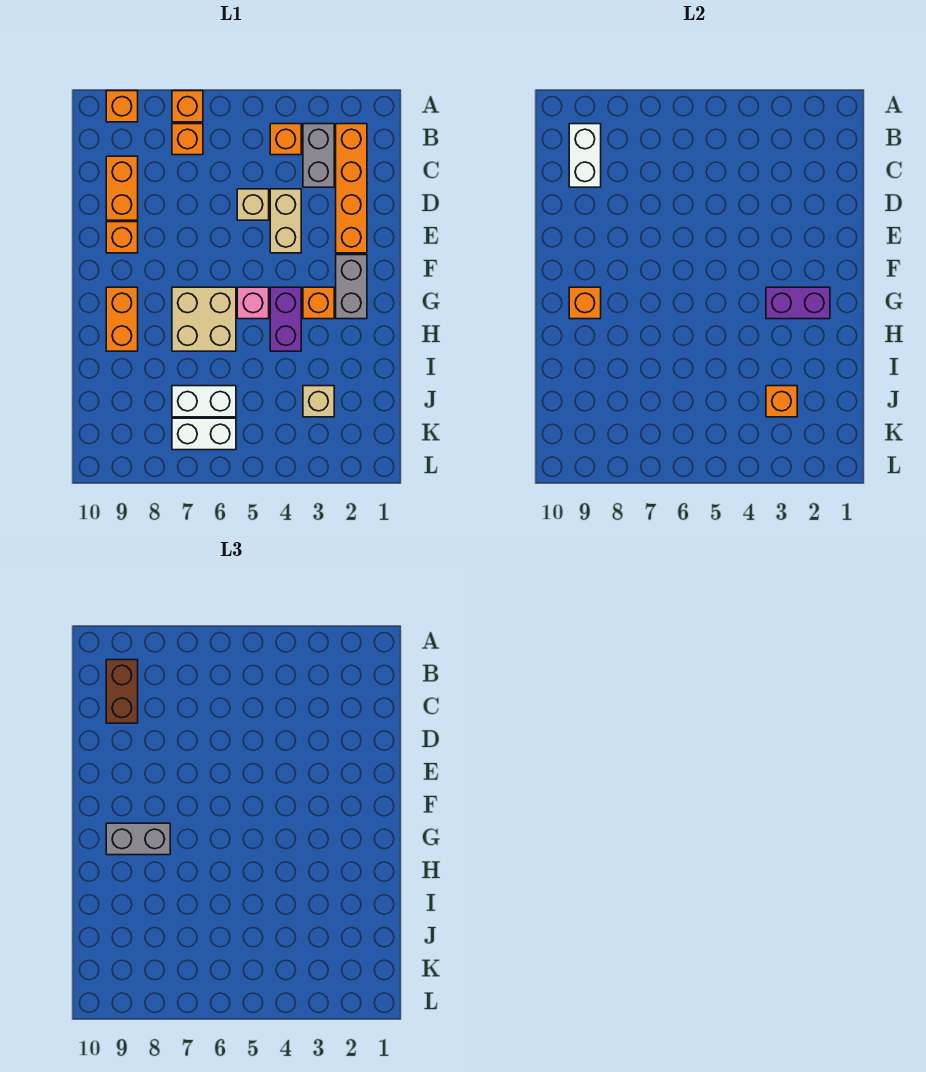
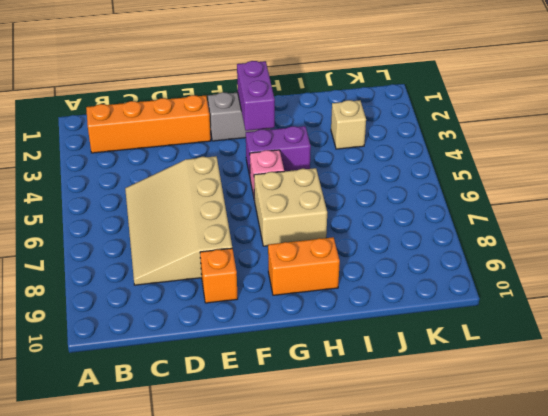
tan slope C5:E8 level 1 top E -> tan brick D5 level 1
none -> orange brick A7 level 1
none -> orange brick A9 level 1
none -> grey brick B3:C3 level 1

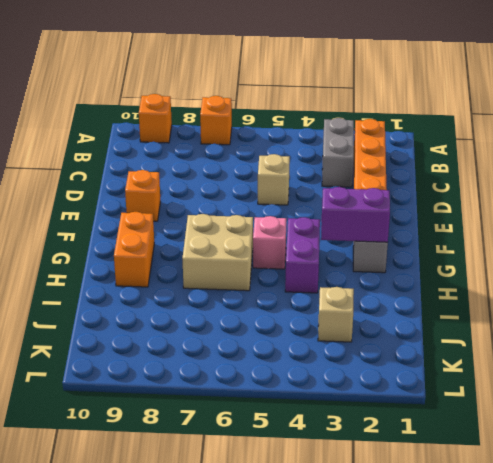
none -> orange brick B4 level 1
none -> orange brick B7 level 1
none -> orange brick C9:D9 level 1

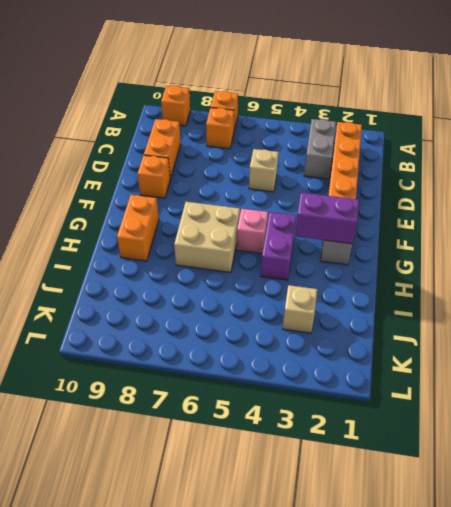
none -> orange brick B4 level 1
none -> tan brick D4:E4 level 1
none -> orange brick G3 level 1

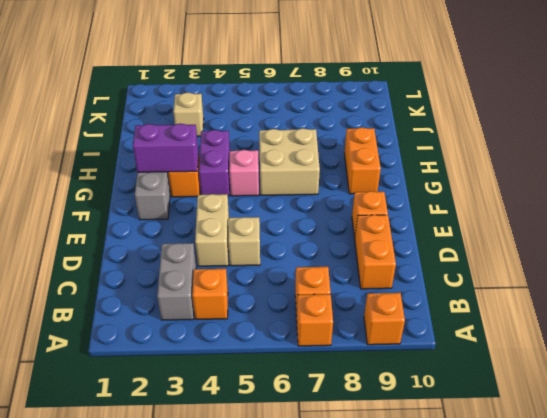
none -> orange brick B2:E2 level 1
none -> white brick J6:J7 level 1
none -> white brick K6:K7 level 1

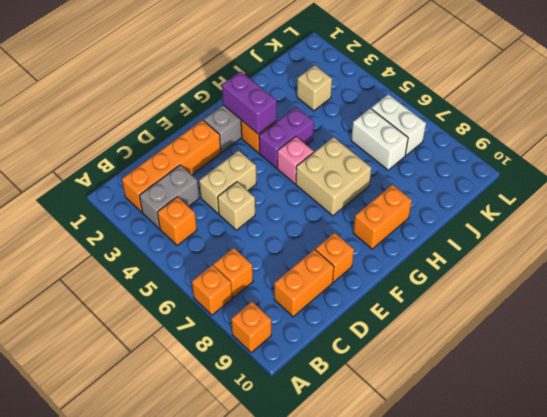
none -> white brick B9:C9 level 2
none -> orange brick G9 level 2
none -> orange brick J3 level 2

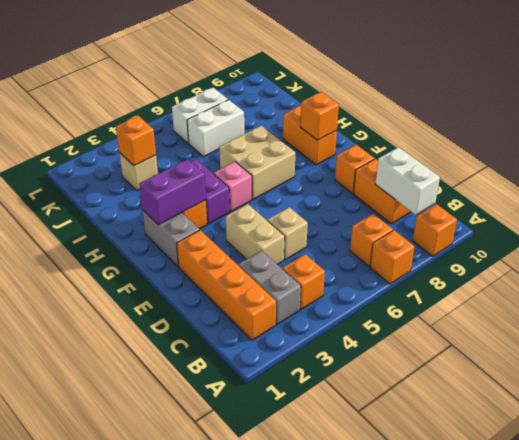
none -> brown brick B9:C9 level 3
none -> grey brick G8:G9 level 3

